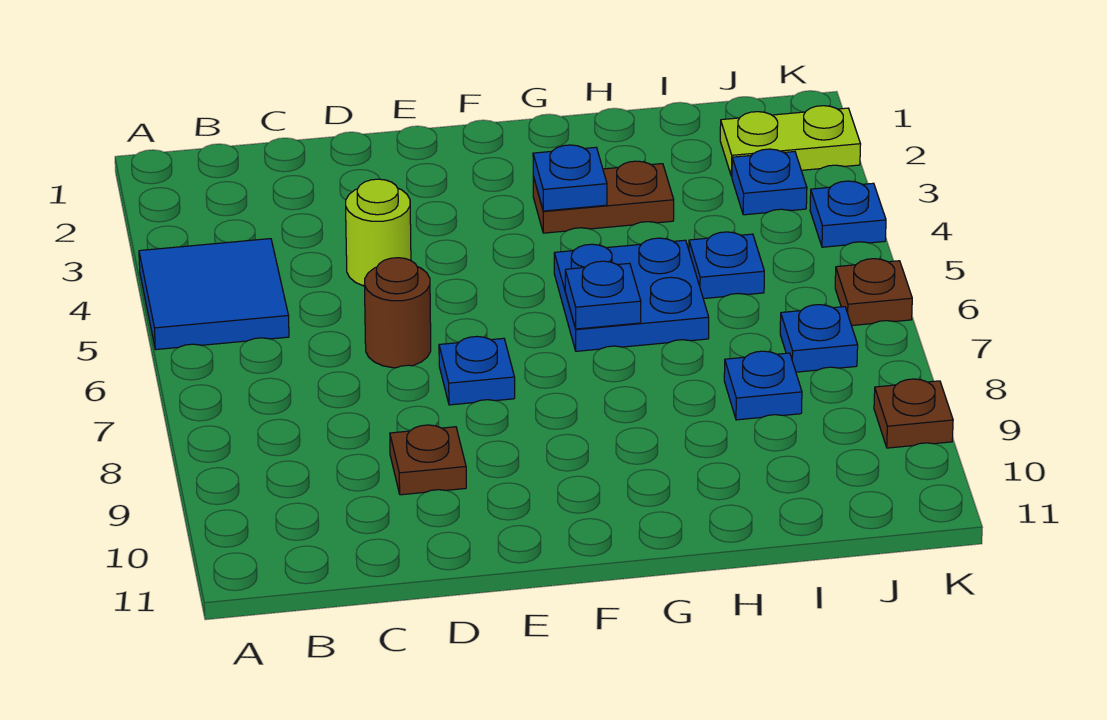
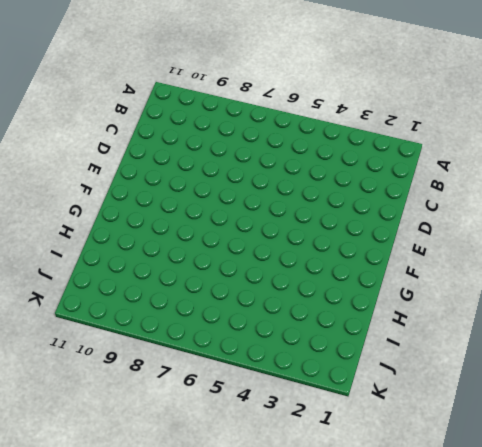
none -> blue tile A4:B5 level 1
none -> lime round brick D4 level 1
none -> brown round brick D6 level 1

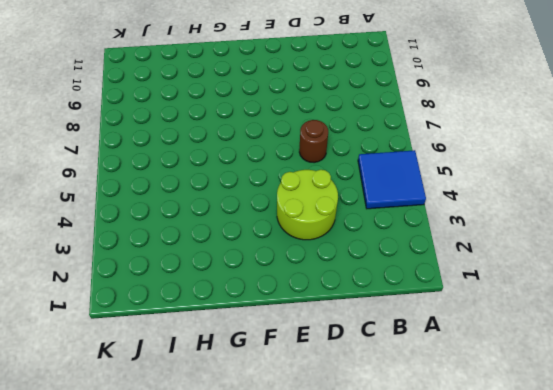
lime round brick D3:E4 level 1 -> lime round brick D4 level 1
none -> brown plate D9 level 1
none -> blue plate E7 level 1
none -> brown plate G3:H3 level 1

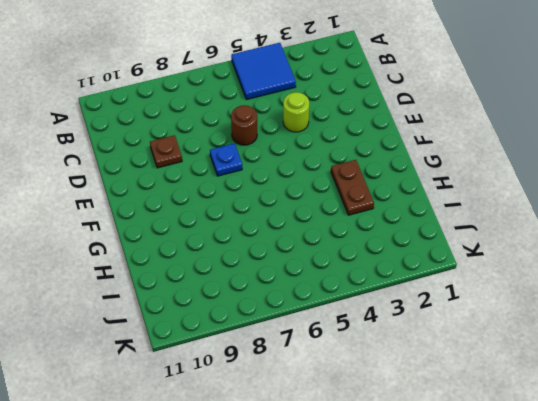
none -> blue plate G5:H6 level 1
none -> blue plate I5 level 1
none -> blue plate I8 level 1

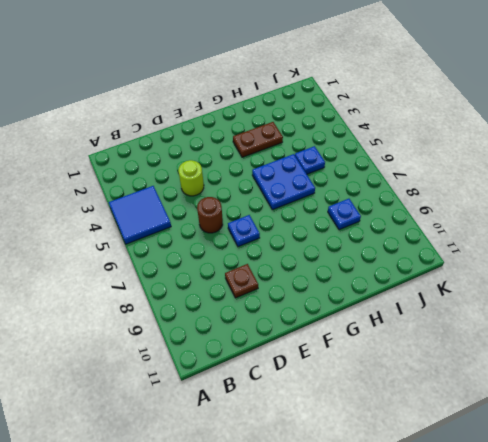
none -> lime plate J2:K2 level 1
none -> blue plate J3 level 1
none -> blue plate J7 level 1

